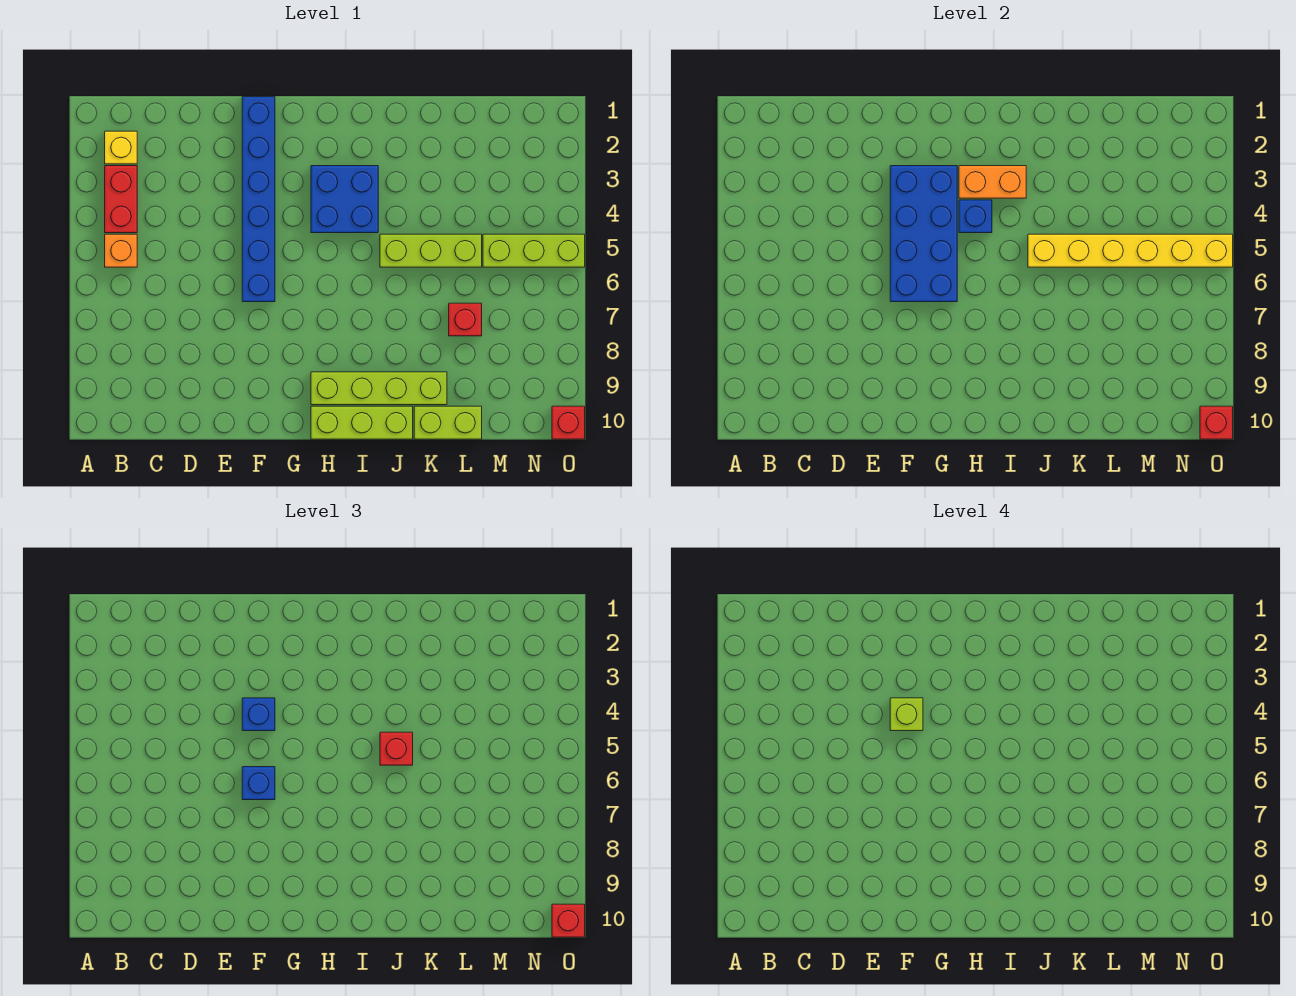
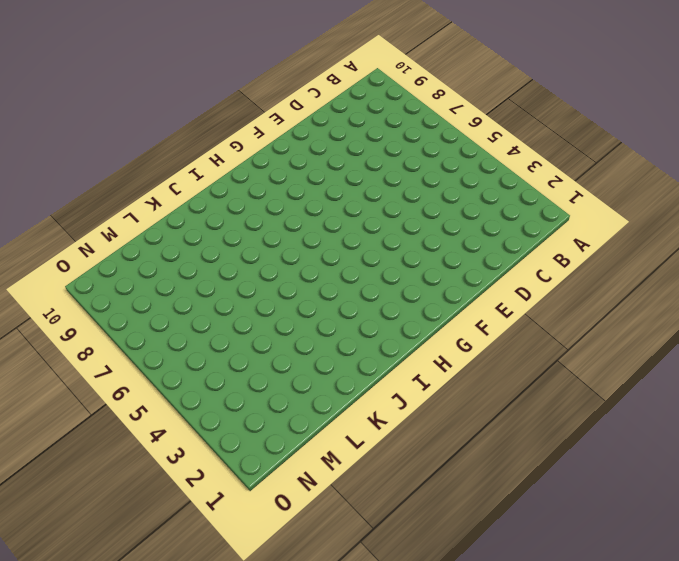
none -> yellow brick B2 level 1
none -> red brick B3:B4 level 1
none -> orange brick B5 level 1

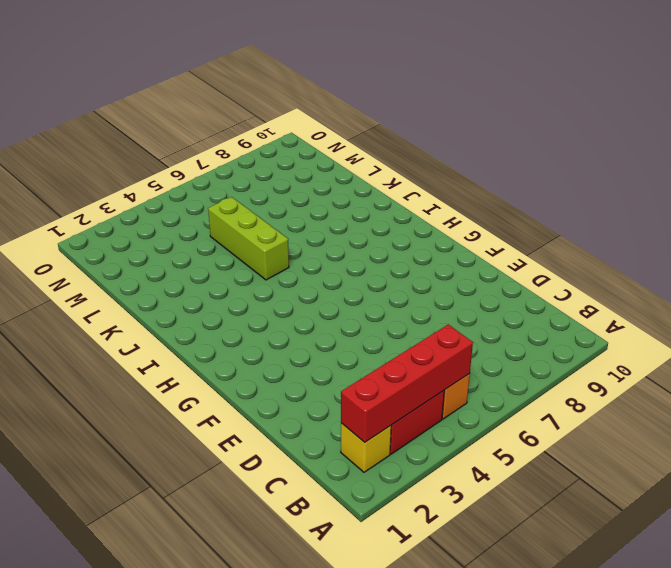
red brick B2:B5 level 2 -> none
none -> blue brick F1:F6 level 1
none -> blue brick H3:I4 level 1
none -> lime brick H9:K9 level 1

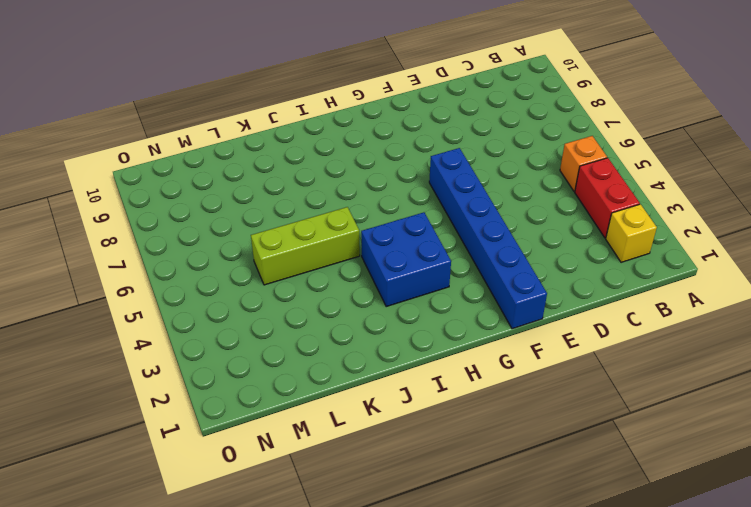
none -> lime brick H9:K9 level 1
none -> lime brick H10:J10 level 1
none -> lime brick K10:L10 level 1

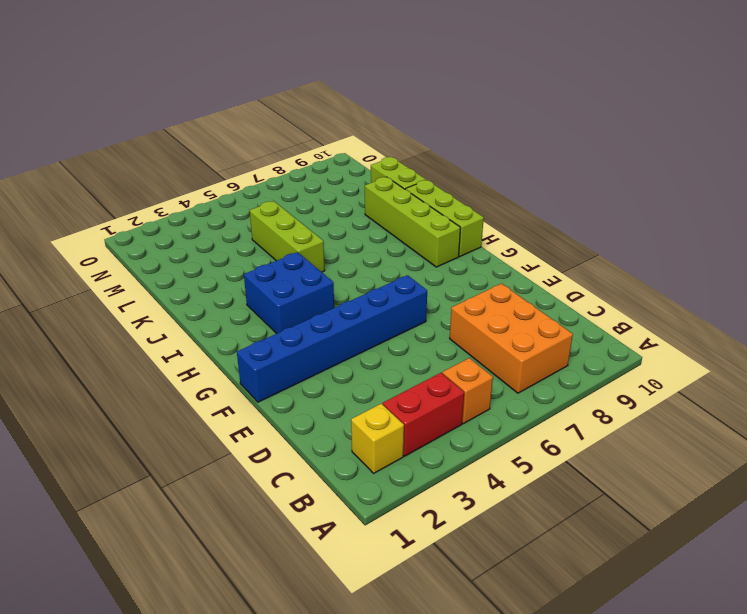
orange brick B7:D8 level 1 -> none
none -> red brick L7 level 1
none -> lime brick M5:O5 level 1
none -> red brick O10 level 1

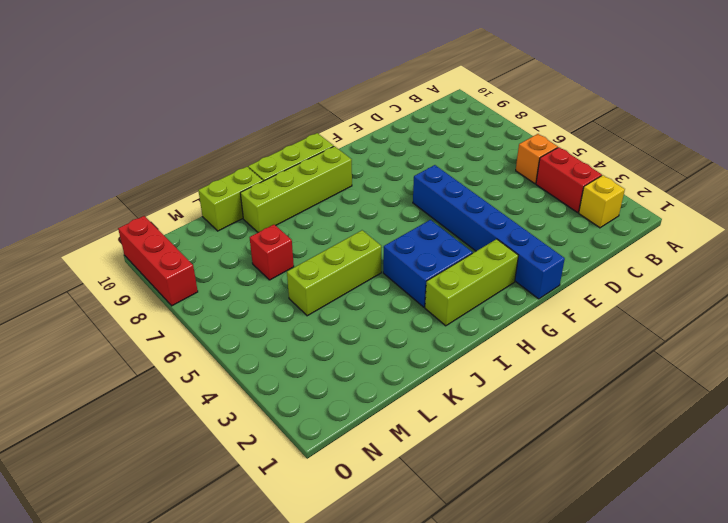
lime brick G2:I2 level 1 -> lime brick M5:O5 level 1
red brick O8:O10 level 1 -> red brick O10 level 1
none -> blue brick F3:G6 level 2
none -> orange brick H3:I3 level 2
none -> blue brick H4 level 2

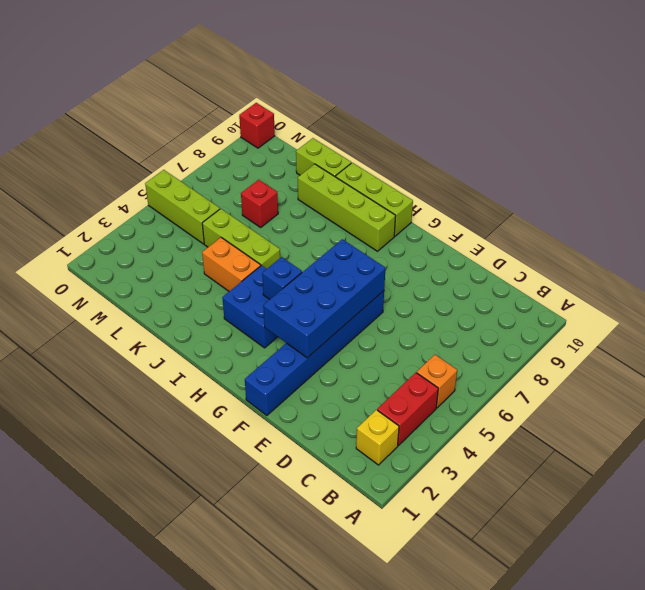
orange brick J4:K4 level 1 -> orange brick H3:I3 level 2
none -> yellow brick J5:O5 level 2
none -> red brick O10 level 2
none -> blue brick F4 level 3

